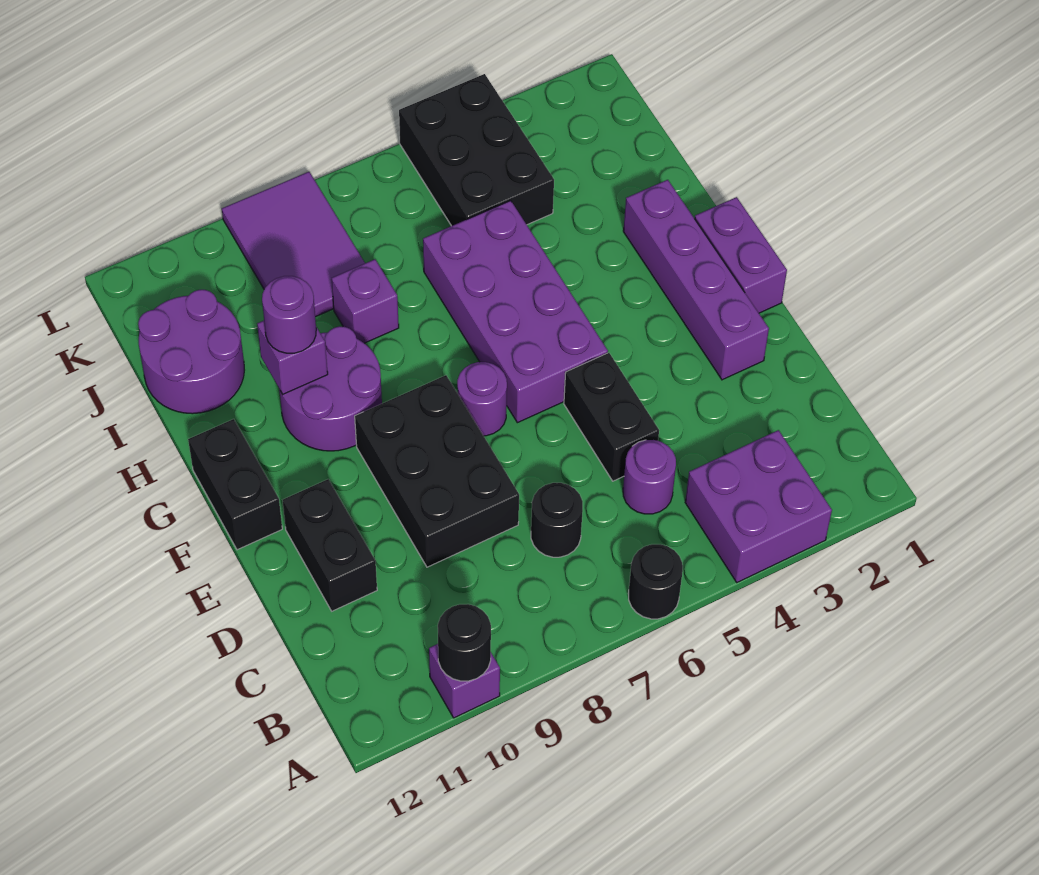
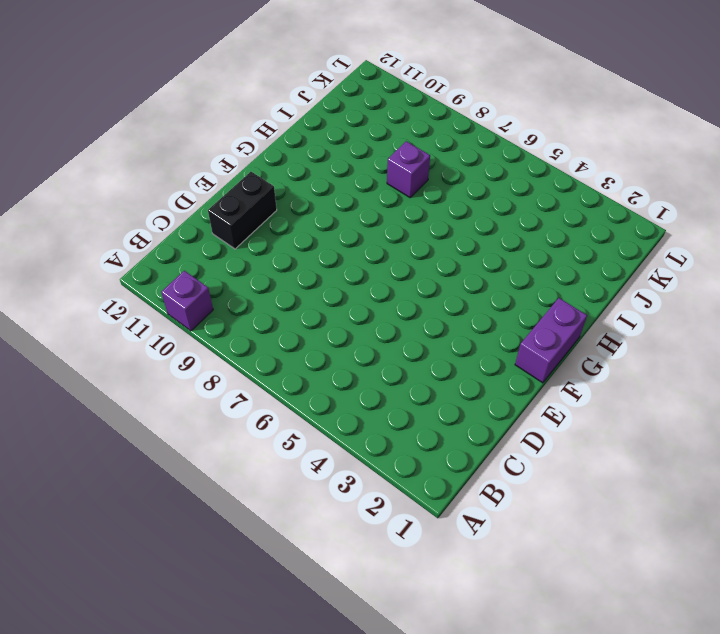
none -> purple brick A3:B4 level 1
none -> black round brick A6 level 1
none -> purple round brick C5 level 1

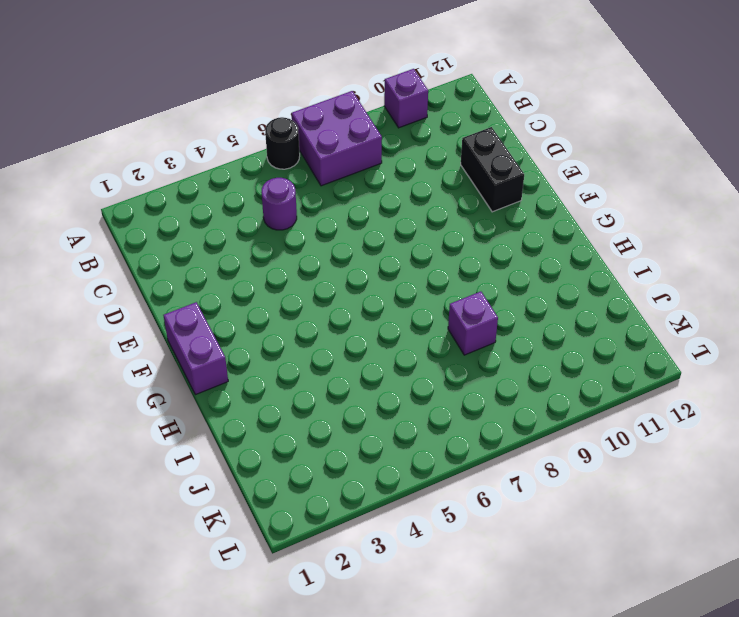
purple brick A7:B8 level 1 -> purple brick A3:B4 level 1
none -> black round brick C7 level 1
none -> black brick D5:E5 level 1
none -> black brick D8:F9 level 1

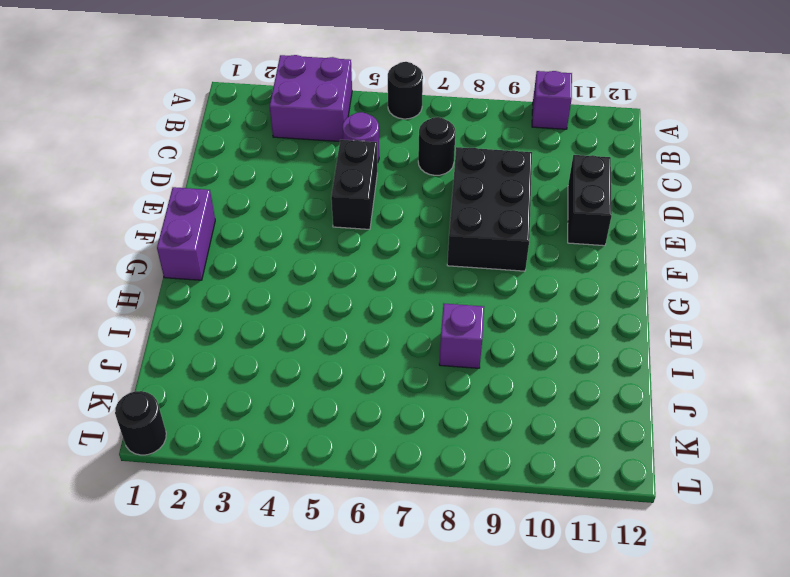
black round brick L1 level 1 -> black round brick A10 level 2
none -> purple brick E2:H2 level 1
none -> purple brick F5:I6 level 1
none -> purple round brick F7 level 1

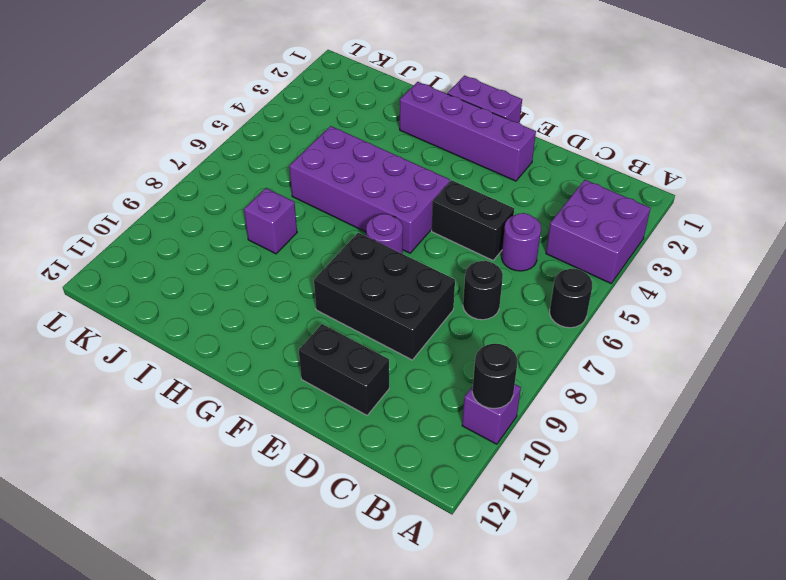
none -> black brick F12:G12 level 1
none -> purple round brick G9:H10 level 1
none -> purple round brick I11:J12 level 1

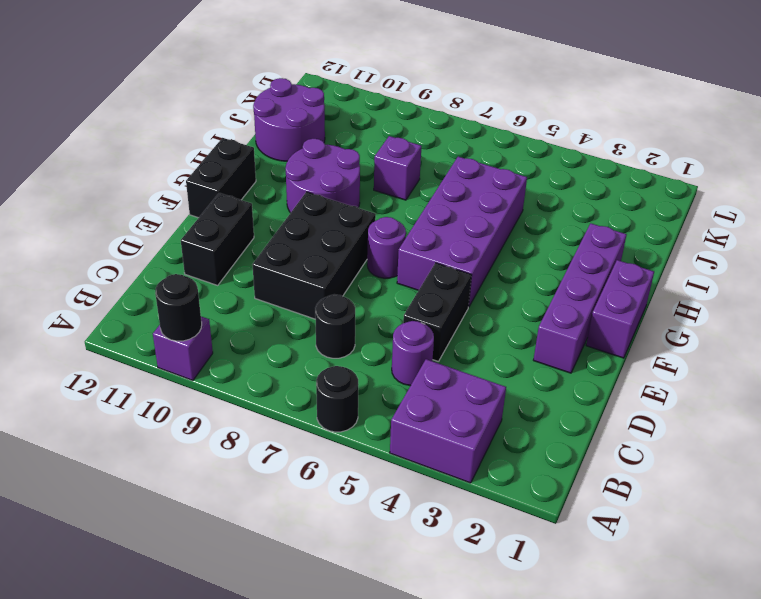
none -> black brick J4:L5 level 1
none -> purple tile J8:L9 level 1
none -> purple brick H10 level 2

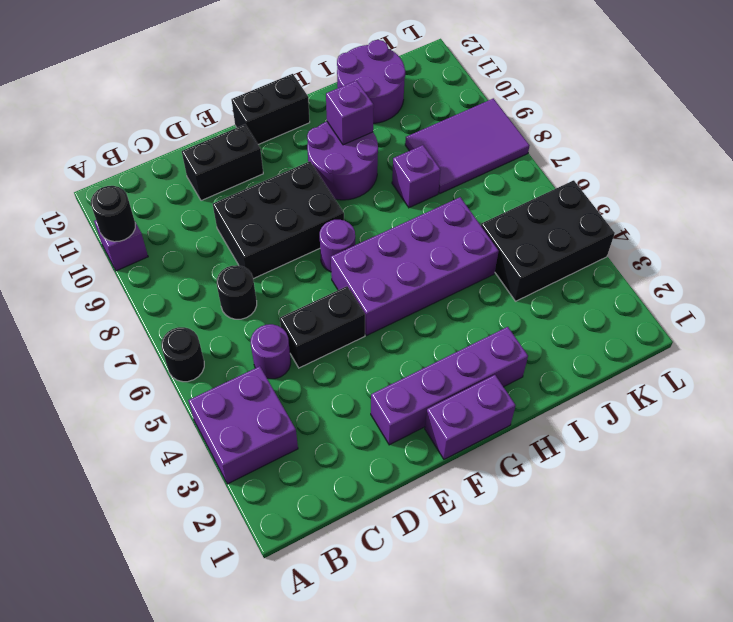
none -> purple round brick H10 level 3

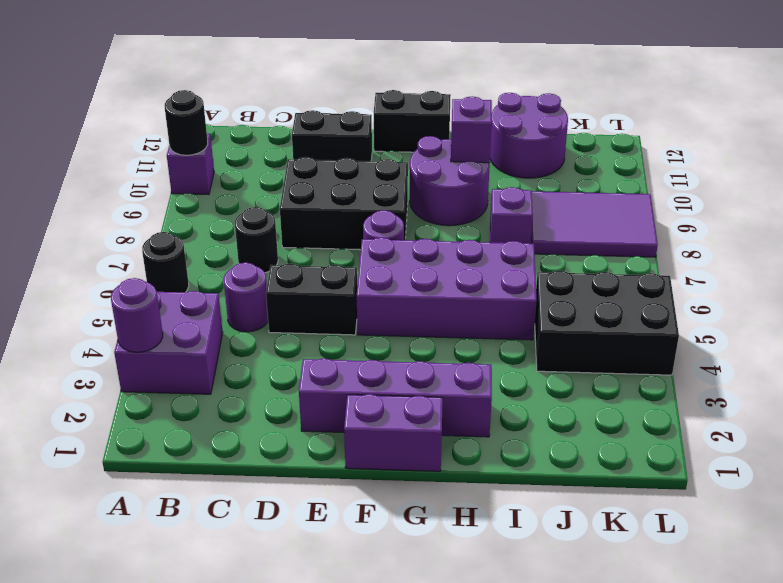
purple round brick A3 level 2 -> purple round brick H10 level 3

